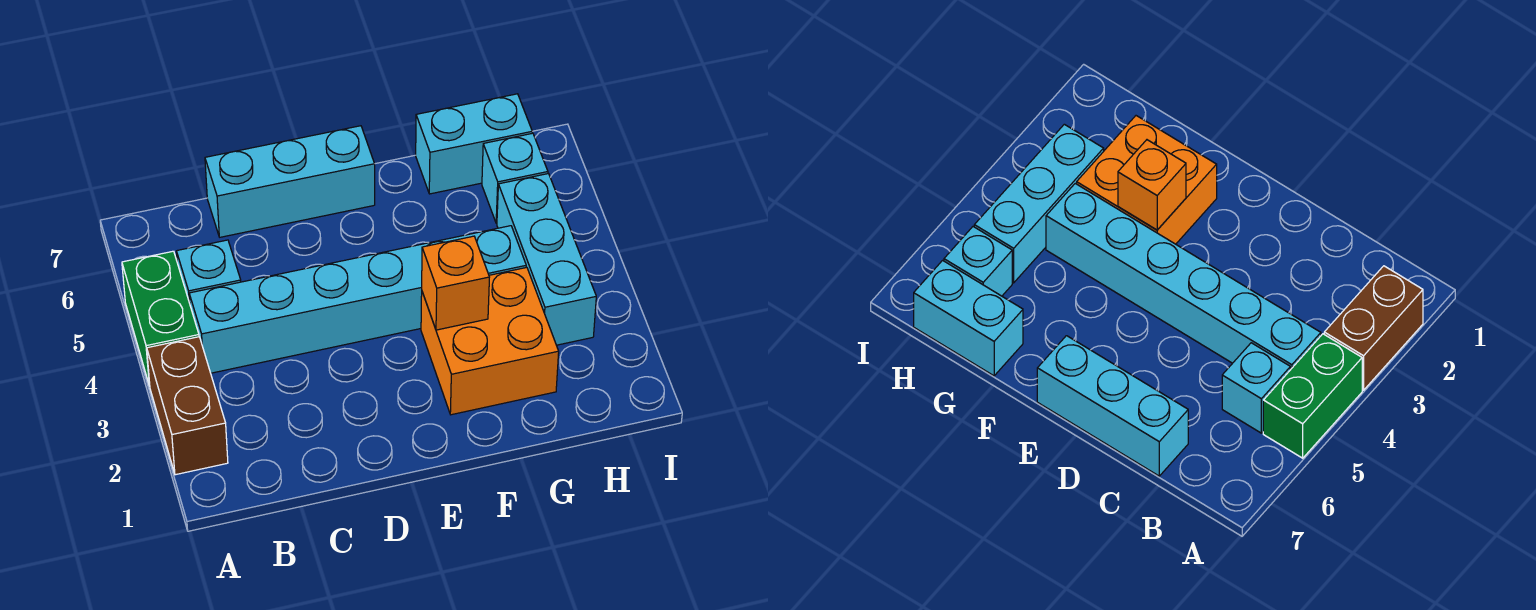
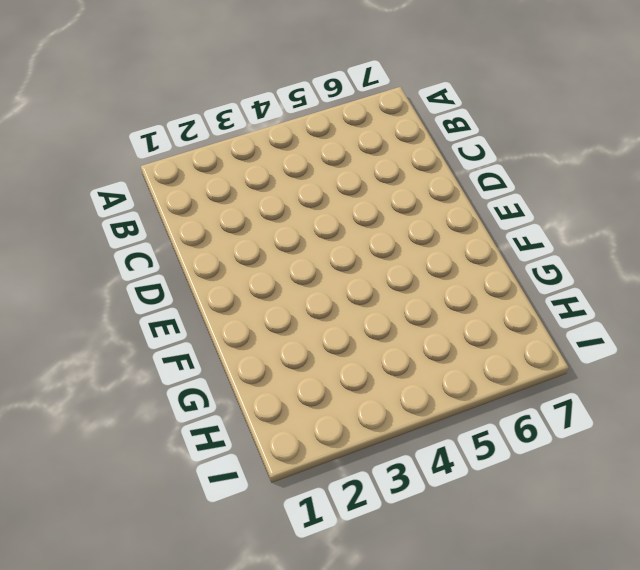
none -> brown brick A2:A3 level 1
none -> green brick A4:A5 level 1

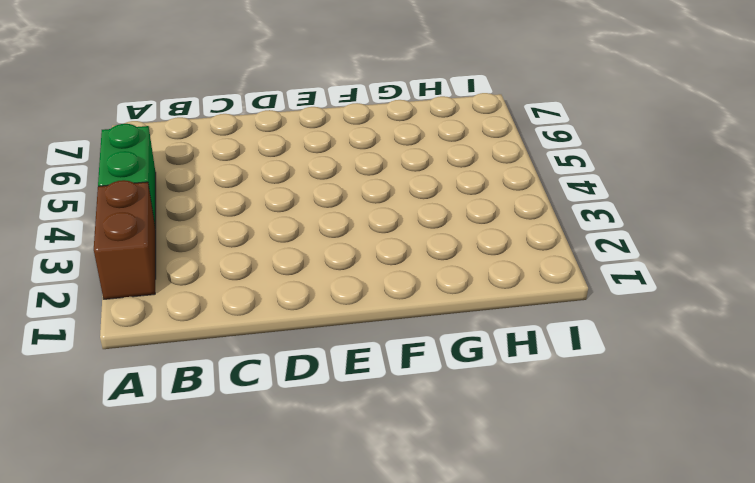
none -> cyan brick B4:G4 level 1
none -> cyan brick B5 level 1

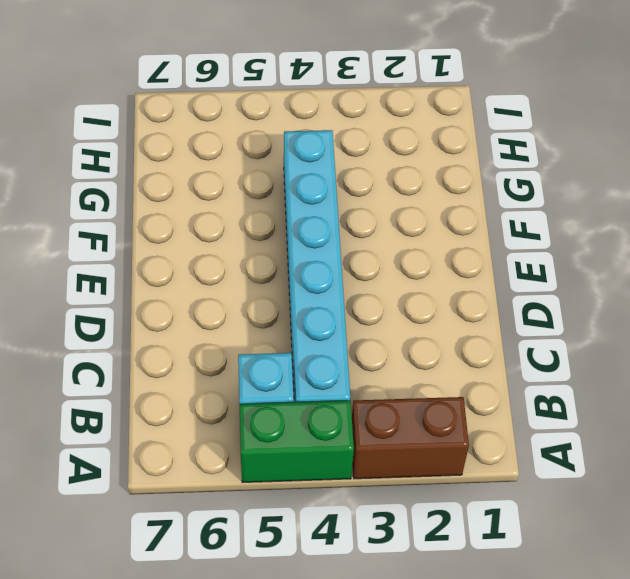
none -> cyan brick C7:E7 level 1
none -> orange brick F2:G3 level 1

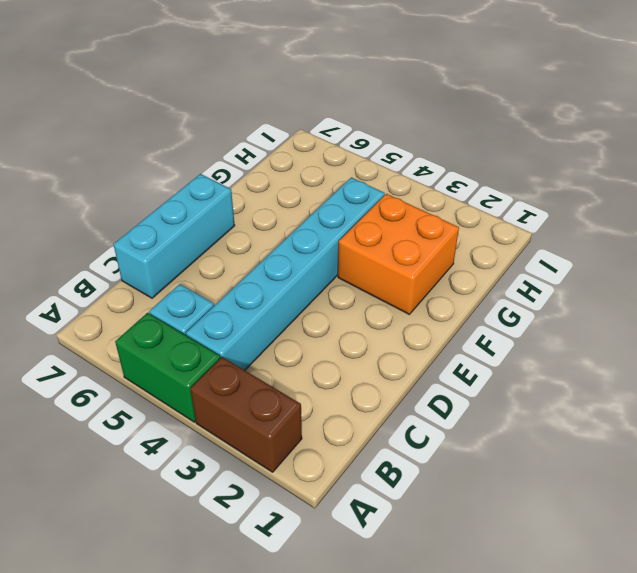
none -> cyan brick G7:H7 level 1
none -> cyan brick H3:H5 level 1

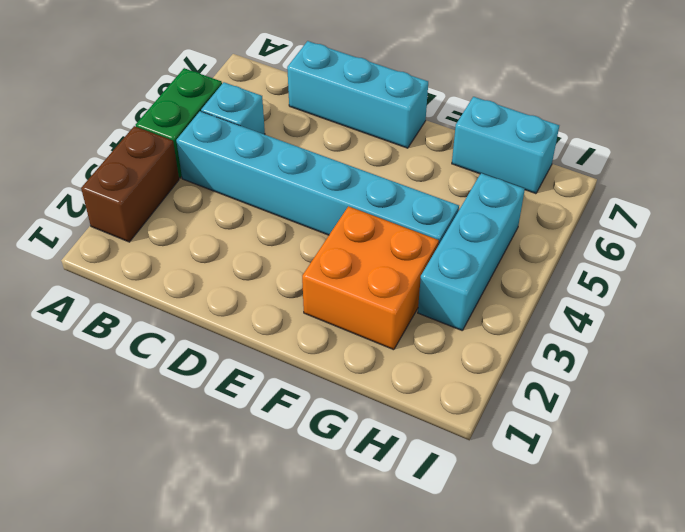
none -> cyan brick H6 level 1
none -> orange brick F3 level 2

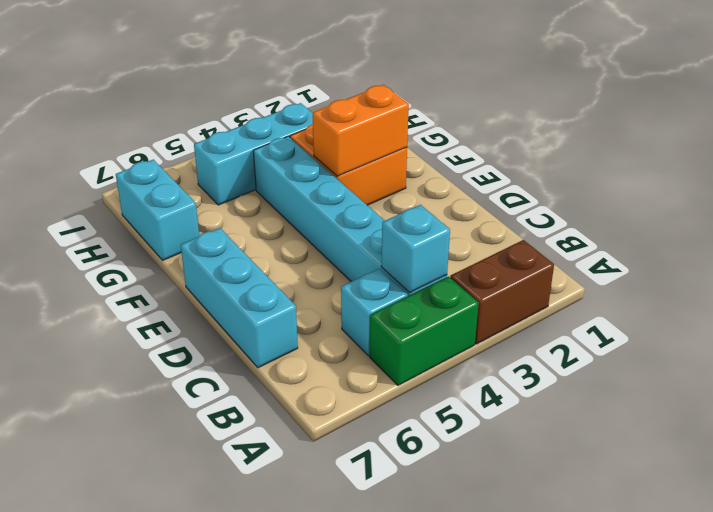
cyan brick B4 level 2 -> cyan brick H6 level 1
orange brick F2:F3 level 2 -> orange brick F3 level 2

